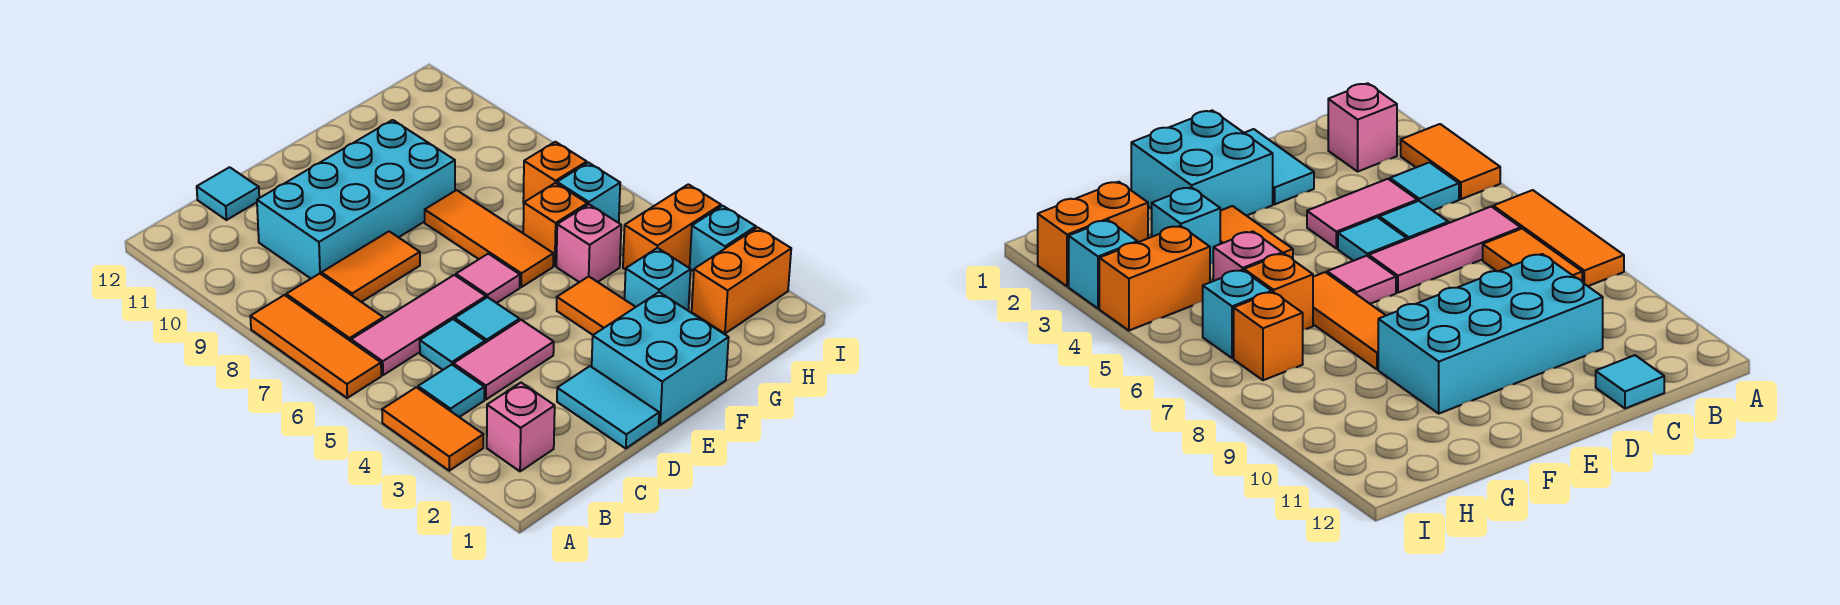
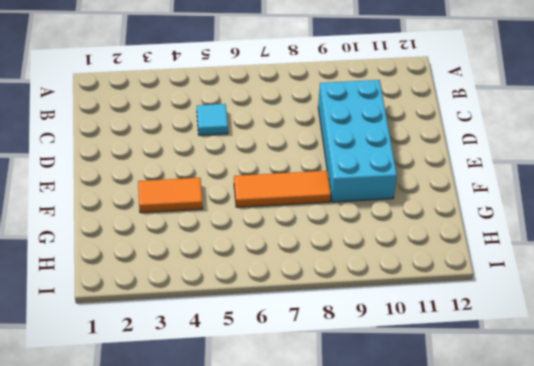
none -> orange tile A3:A4 level 1
none -> orange tile A6:A8 level 1
none -> pink brick B2 level 1

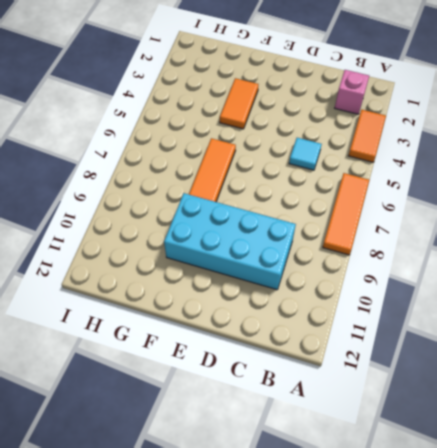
none -> cyan tile B4 level 1
none -> pink tile B6:D6 level 1
none -> orange tile B7:B8 level 1

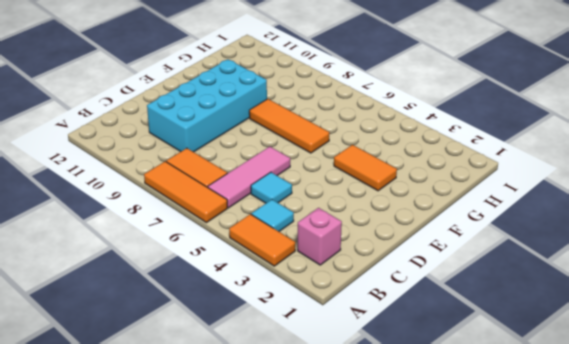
none -> pink tile C4:D4 level 1
none -> orange tile C8:D8 level 1
none -> cyan tile C12 level 1

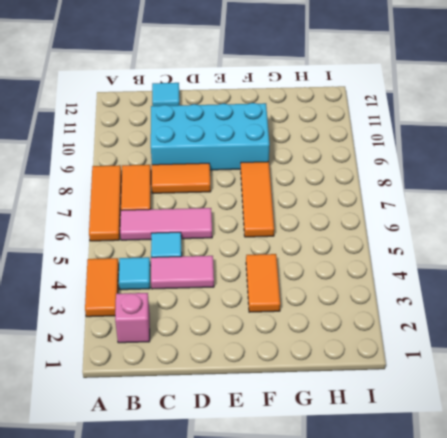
none -> cyan tile D1:D2 level 1
none -> cyan tile D5 level 1
none -> cyan brick E1:F2 level 1

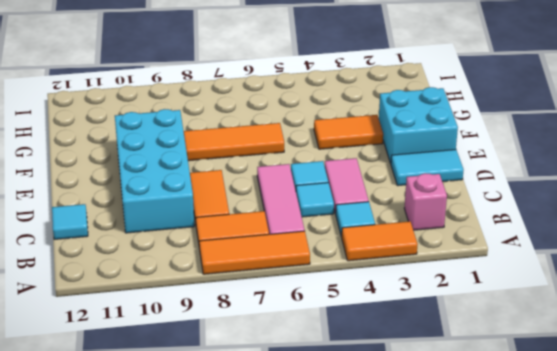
none -> pink tile E6 level 1
none -> cyan brick G3 level 1
none -> pink brick G5 level 1

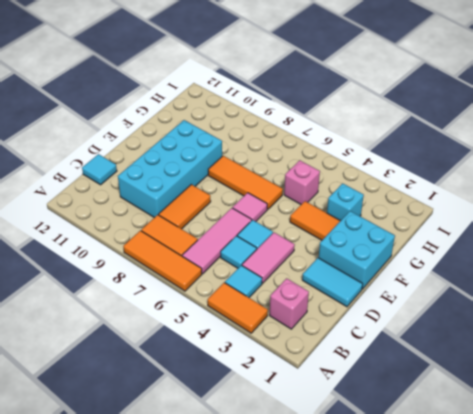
none -> orange brick G6 level 1
none -> orange brick H2:I2 level 1
none -> orange brick H4:I4 level 1

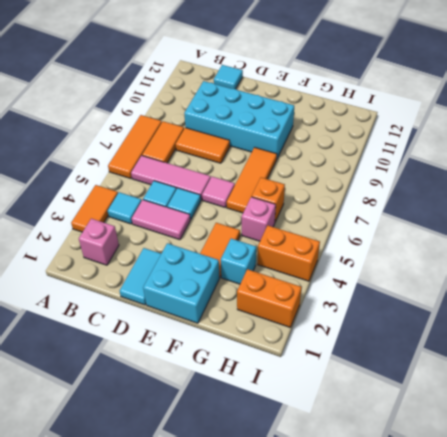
none -> cyan brick H6 level 1
none -> orange brick H7 level 1
none -> cyan brick I3 level 1

